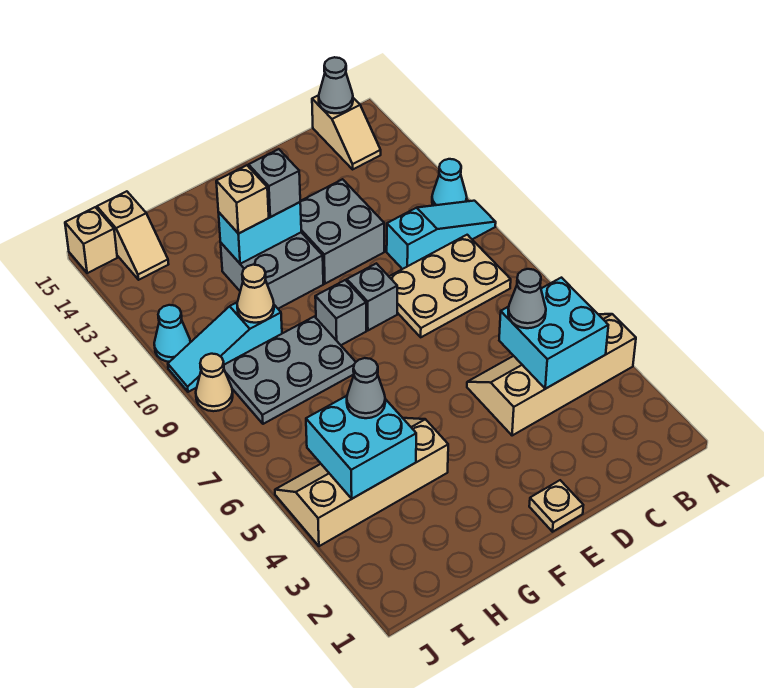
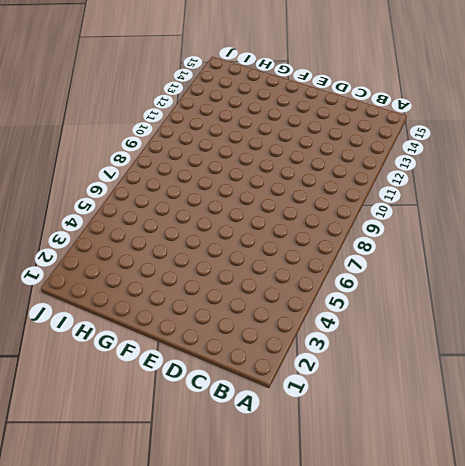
none -> tan slope A4:D5 level 1 top 4
none -> cyan slope A10:C10 level 1 top C
none -> cyan cone A11 level 1

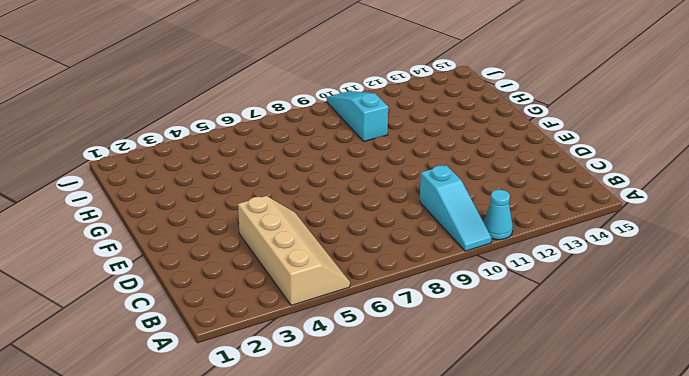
none -> tan plate B8:D9 level 1
none -> tan slope B14:B15 level 1 top 15
none -> grey brick D11:E12 level 1

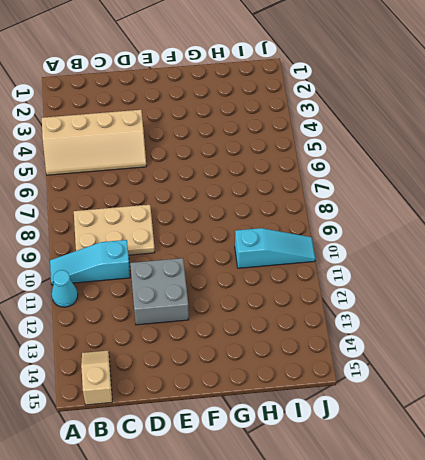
none -> tan plate E1 level 1
none -> grey brick E9 level 1
none -> grey brick F9 level 1

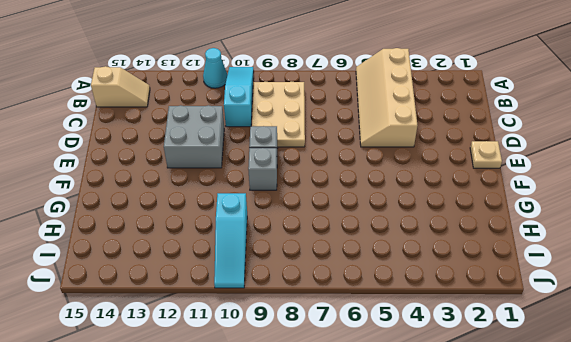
none -> grey brick F11:G12 level 1
none -> tan slope G4:J5 level 1 top 4
none -> grey plate G8:I9 level 1

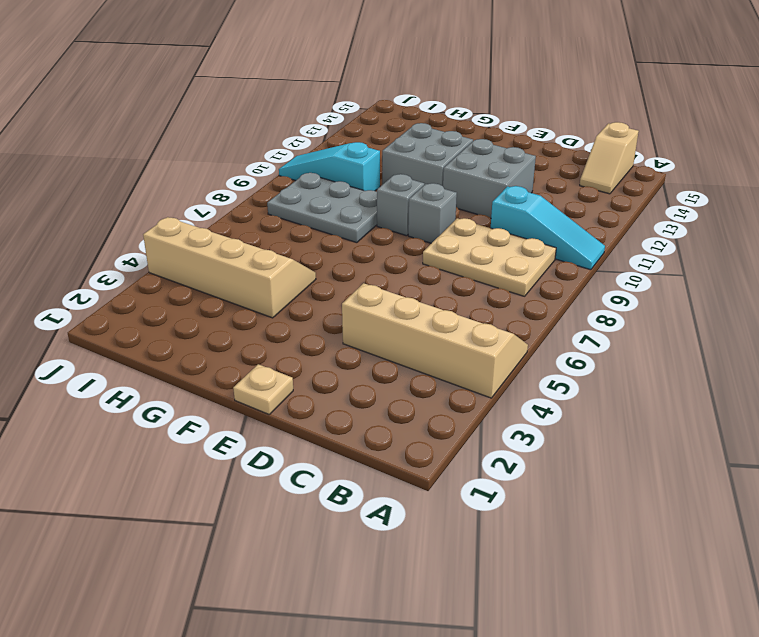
none -> cyan cone A11 level 1
none -> tan slope I14:I15 level 1 top 15
none -> tan cone J9 level 1

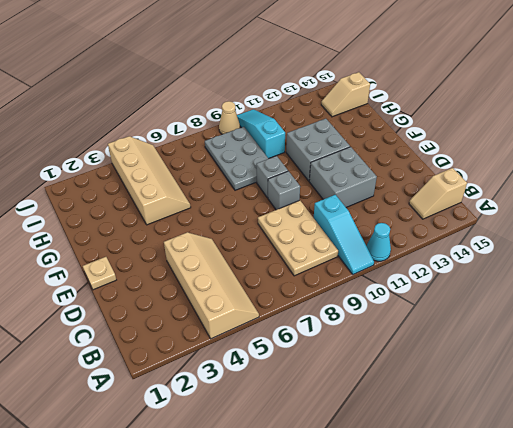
none -> cyan cone J11 level 1
none -> tan brick J15 level 1
none -> cyan brick B4:C5 level 2

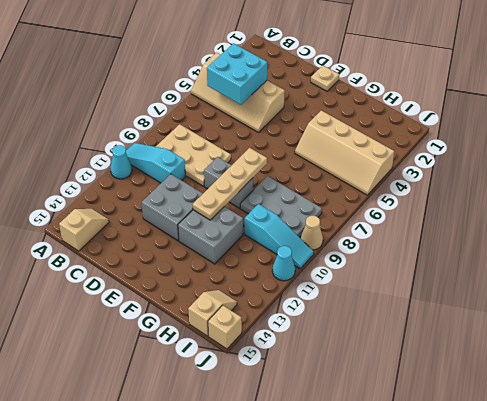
tan plate F8:F11 level 2 -> none
none -> grey cone B15 level 2
none -> cyan brick F12:G12 level 2
none -> cyan brick H4:I5 level 2

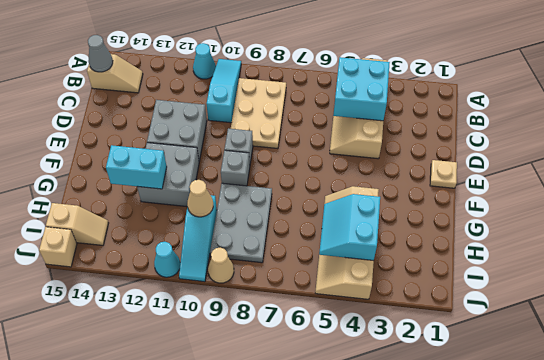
cyan brick G12:G13 level 2 -> cyan brick F12:G12 level 2
cyan slope H4:I5 level 2 top 4 -> cyan brick H4:I5 level 2
none -> grey cone C5 level 3
none -> grey brick F12 level 3
none -> tan brick G12 level 3

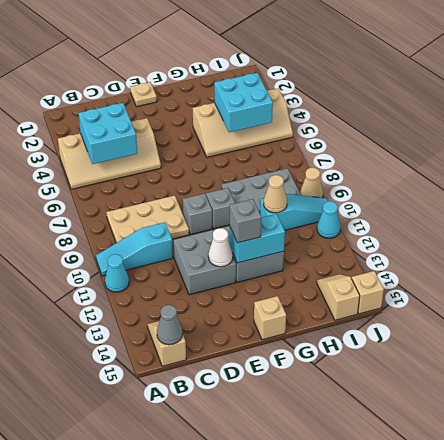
white cone E12 level 2 -> none
tan brick F15 level 1 -> tan brick G12 level 3
none -> grey cone C5 level 3
none -> grey cone H5 level 3

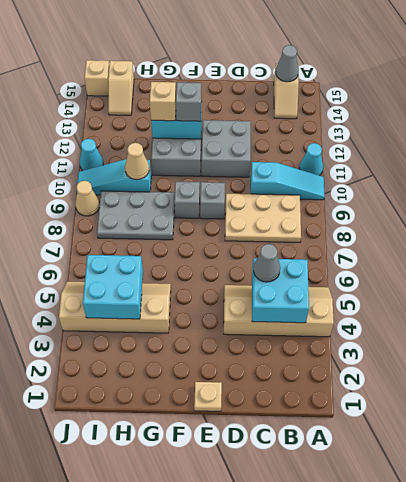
none -> grey cone H5 level 3

